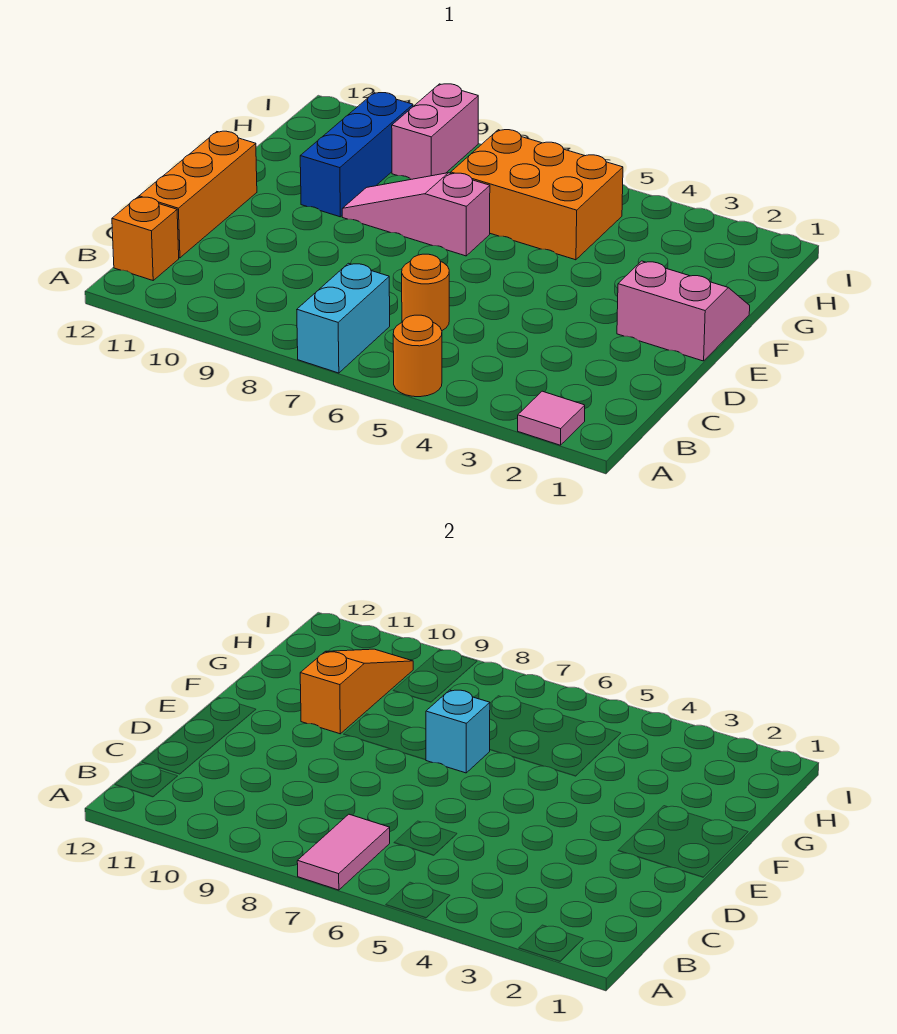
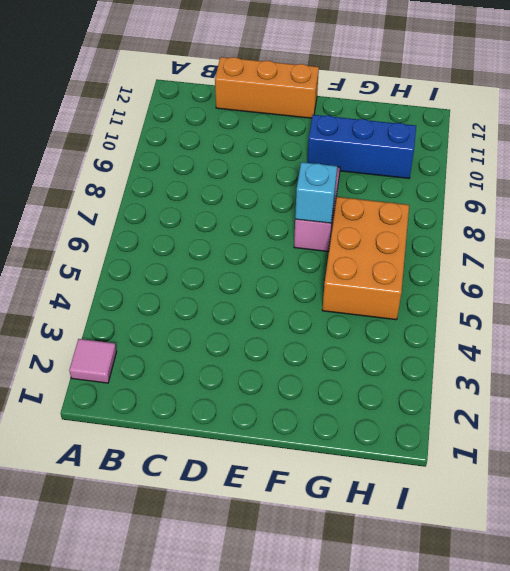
none -> orange round brick A5 level 1
none -> cyan brick A7:B7 level 1
none -> orange brick B12 level 1

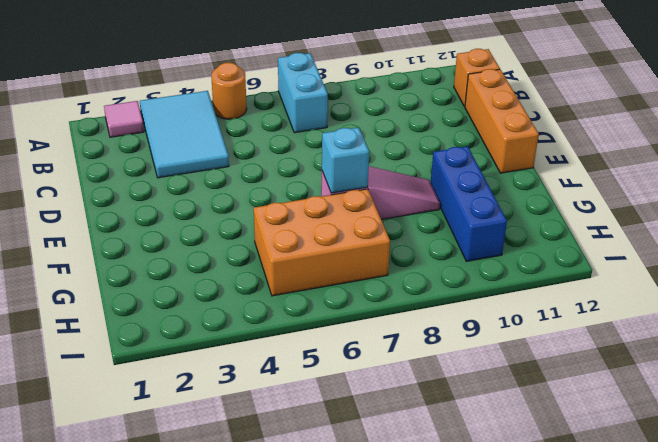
cyan tile A3:C4 level 1 -> none
none -> orange round brick C6 level 1
none -> pink slope E1:F2 level 1 top E
none -> pink brick H9:I9 level 1

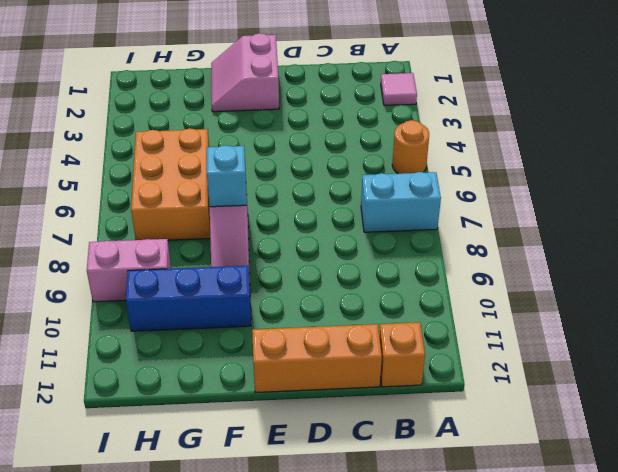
none -> orange round brick C6 level 1
none -> pink tile A7:B7 level 2
none -> orange slope F10:H10 level 2 top F

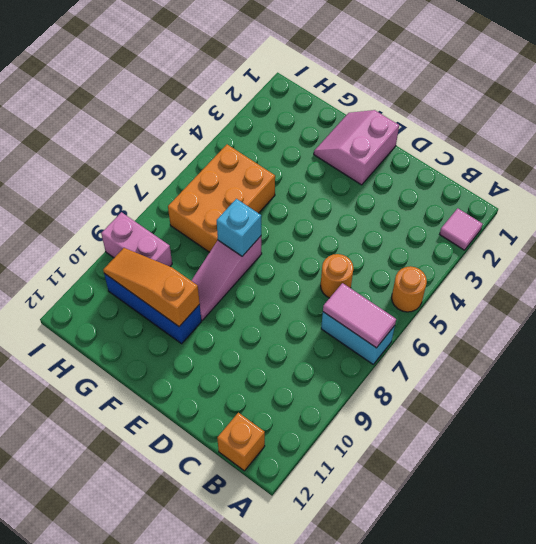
none -> orange brick C12:E12 level 1

